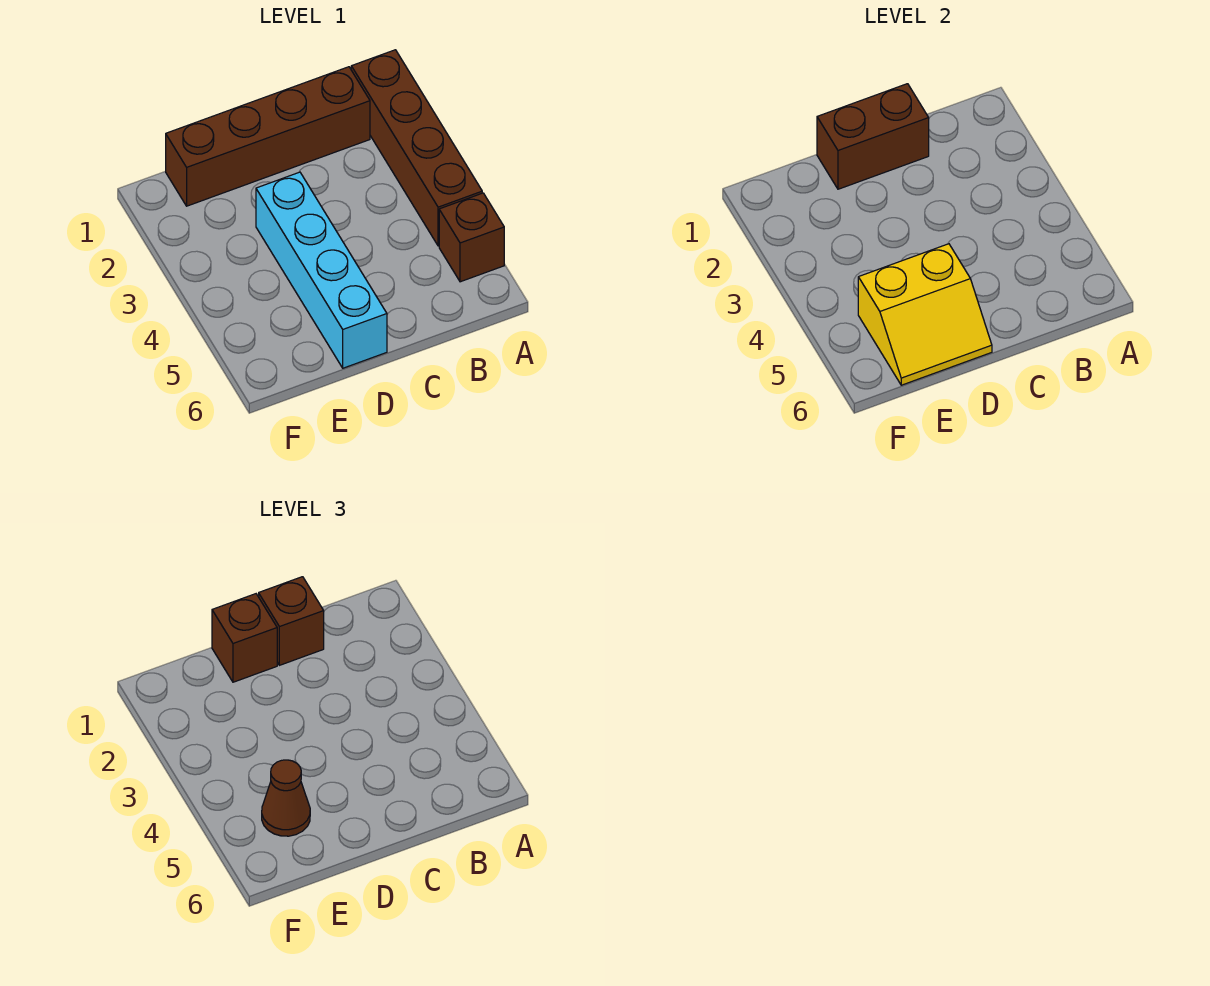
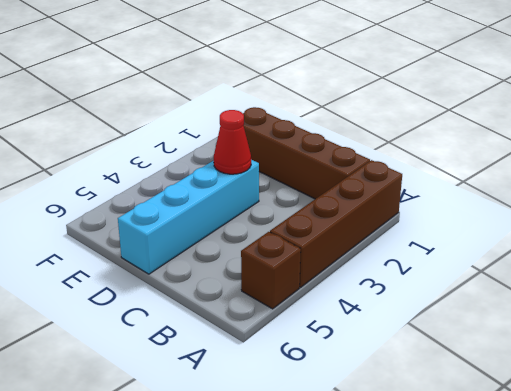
red cone D3 level 2 -> none
none -> brown brick C1:D1 level 2
none -> yellow slope D5:E6 level 2 top 5

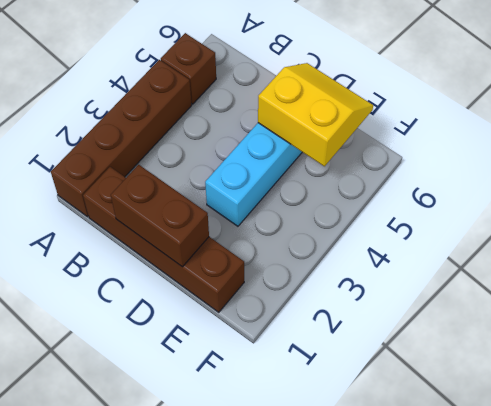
none -> brown brick C1 level 3
none -> brown brick D1 level 3

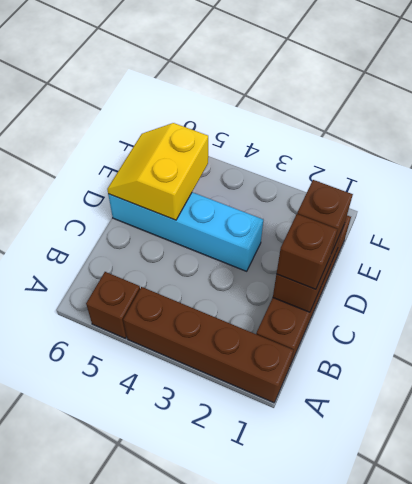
none -> brown cone E5 level 3

